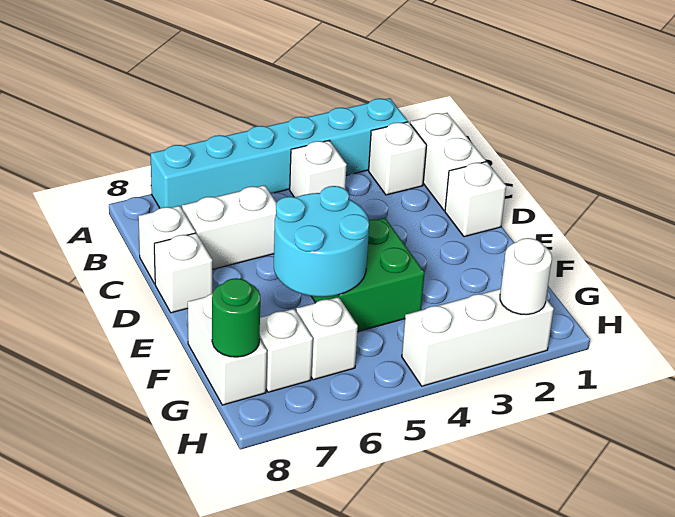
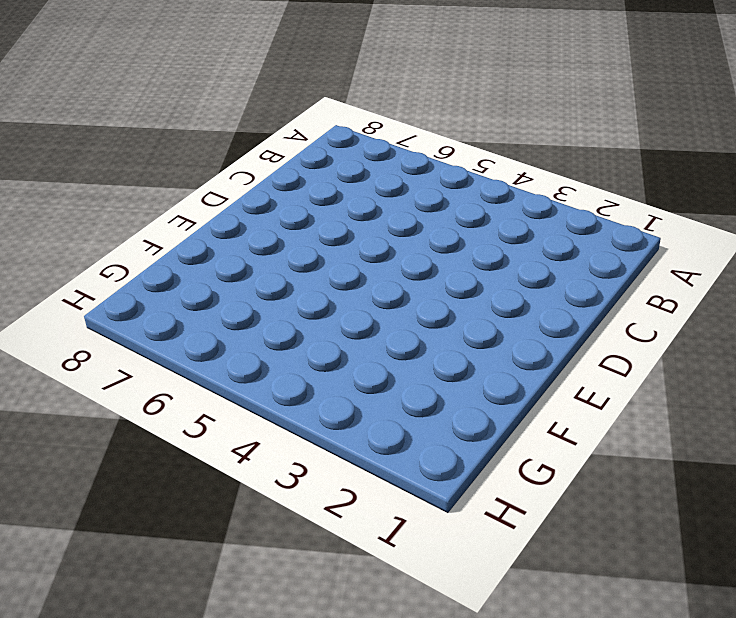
none -> cyan brick A2:A7 level 1
none -> white brick B1:C1 level 1
none -> white brick B2 level 1

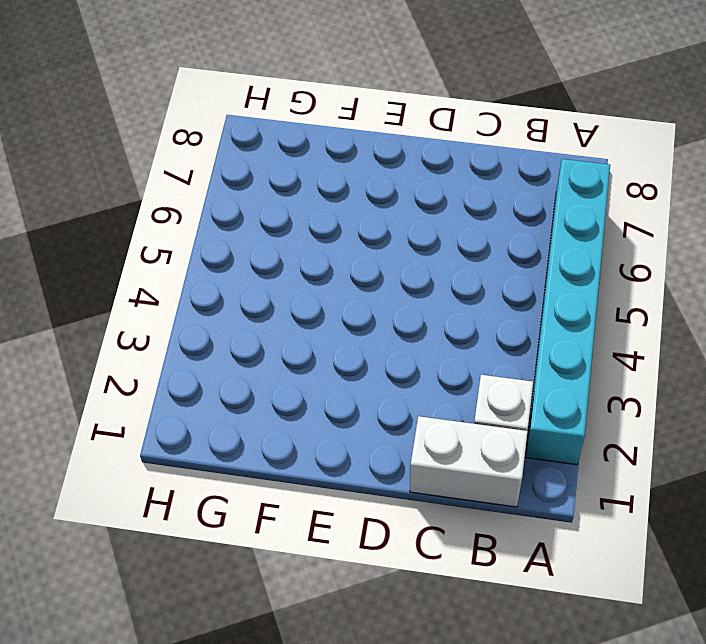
none -> white brick B4 level 1
none -> white brick C6:C7 level 1
none -> white brick C8 level 1

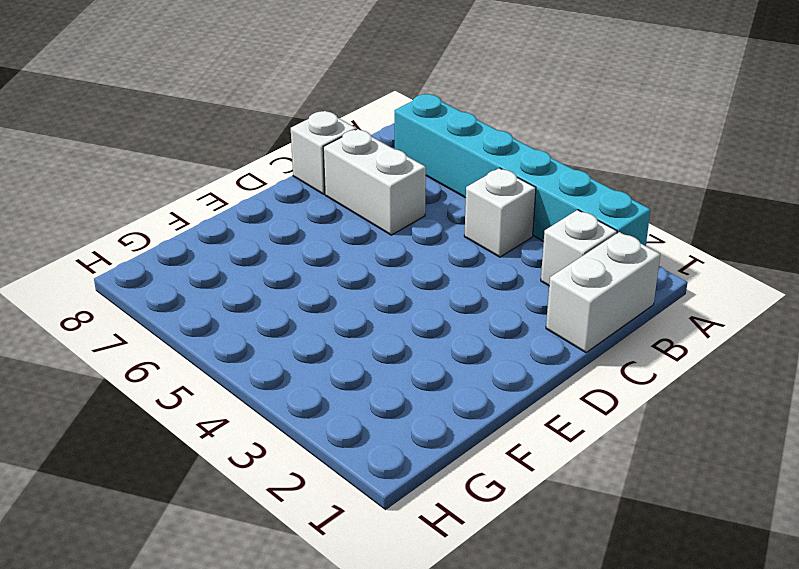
none -> white brick D1 level 1
none -> white brick D8 level 1
none -> green brick E4:F5 level 1

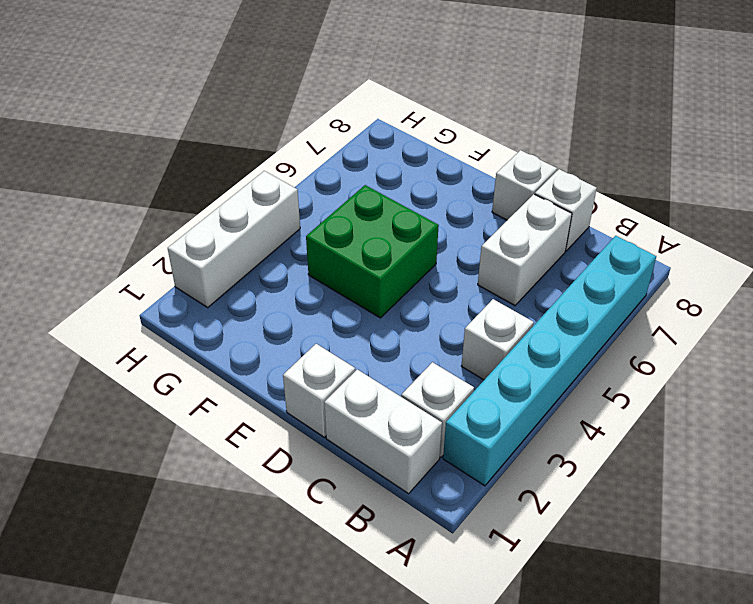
none -> white brick F8:G8 level 1
none -> white brick G6 level 1
none -> white brick G7 level 1

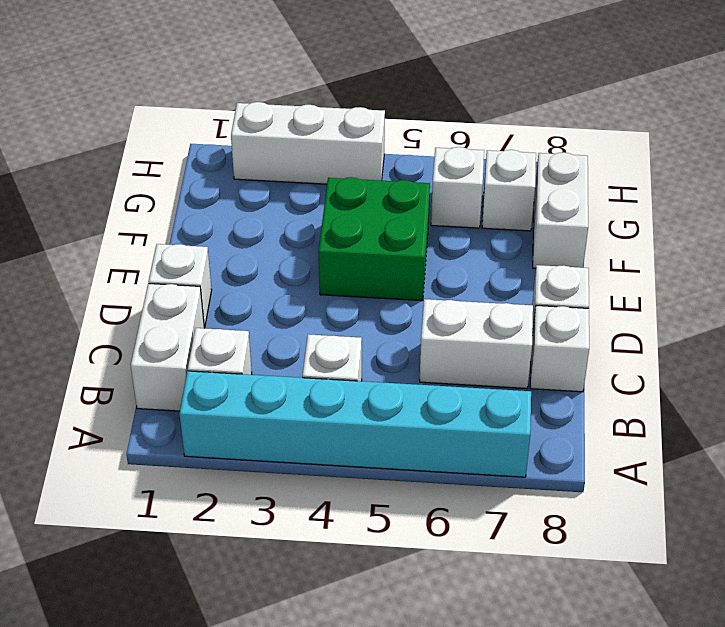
none -> cyan round brick E5:F6 level 2
none -> green round brick G8 level 2
none -> white round brick H2 level 2

